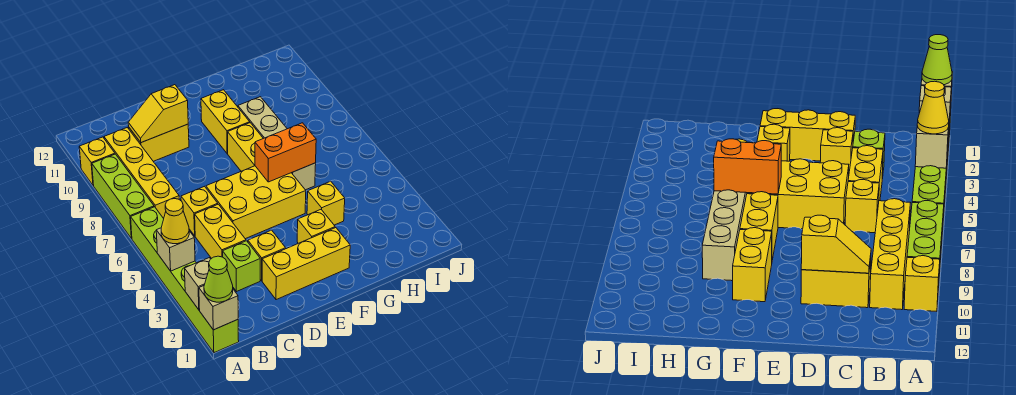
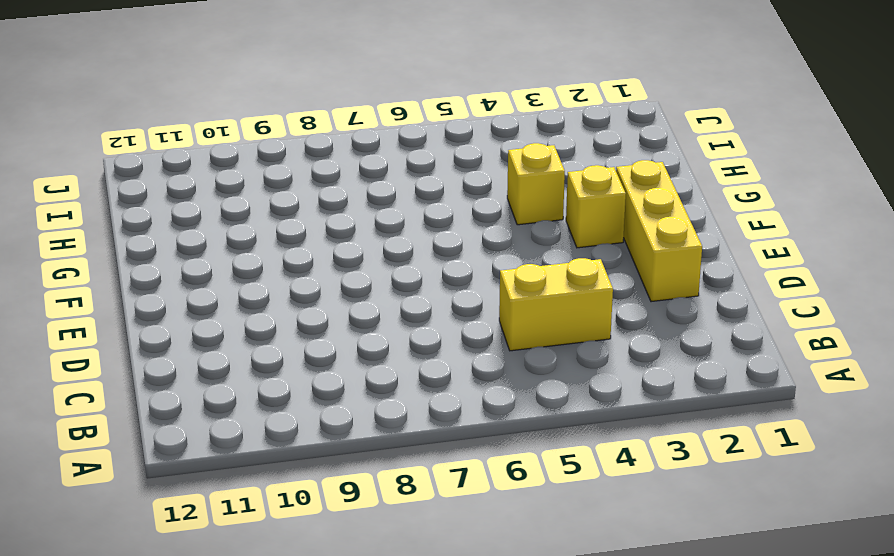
none -> lime brick A1:A6 level 1
none -> lime brick A7:A9 level 1
none -> yellow brick A10 level 1

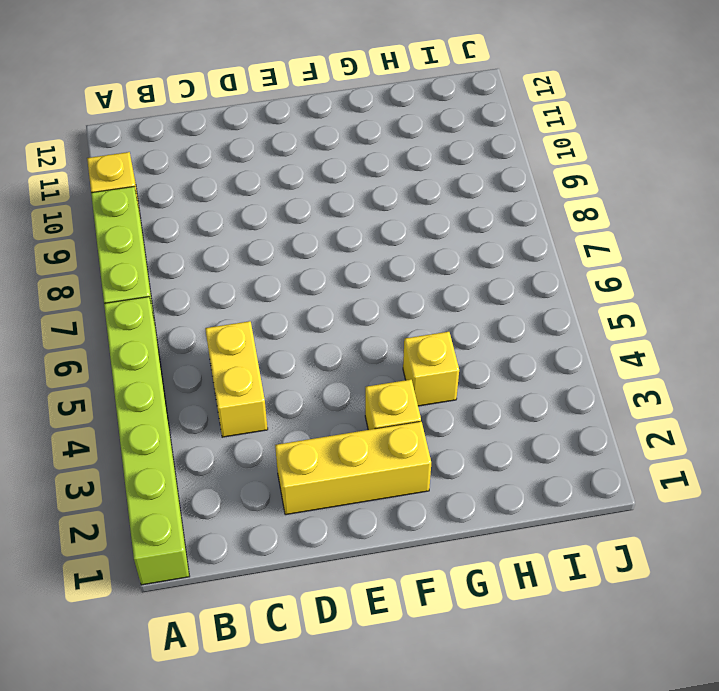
none -> yellow brick B7:B10 level 1
none -> lime brick C3 level 1
none -> yellow brick C6 level 1

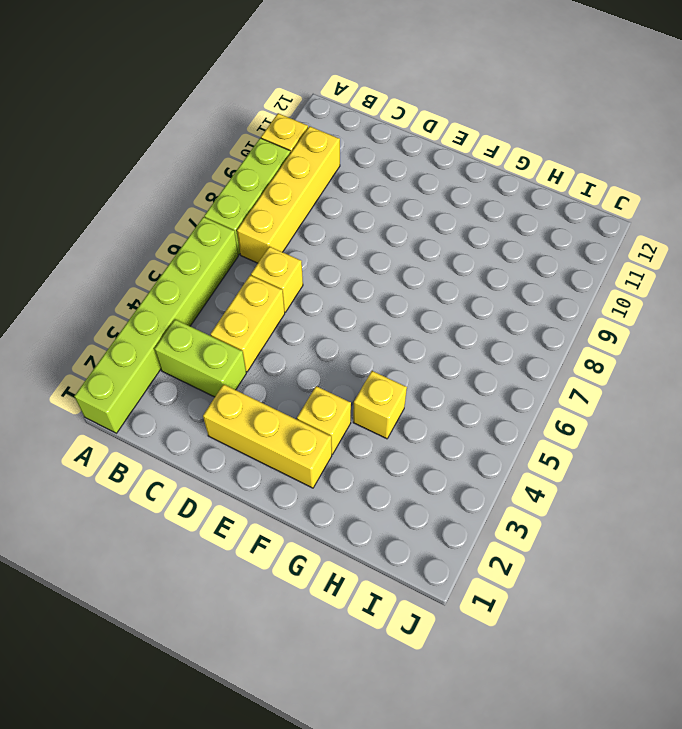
lime brick B3:C3 level 1 -> lime brick C3 level 1
none -> yellow brick C10:D10 level 1
none -> yellow brick D3 level 1
none -> yellow brick D5:F6 level 1

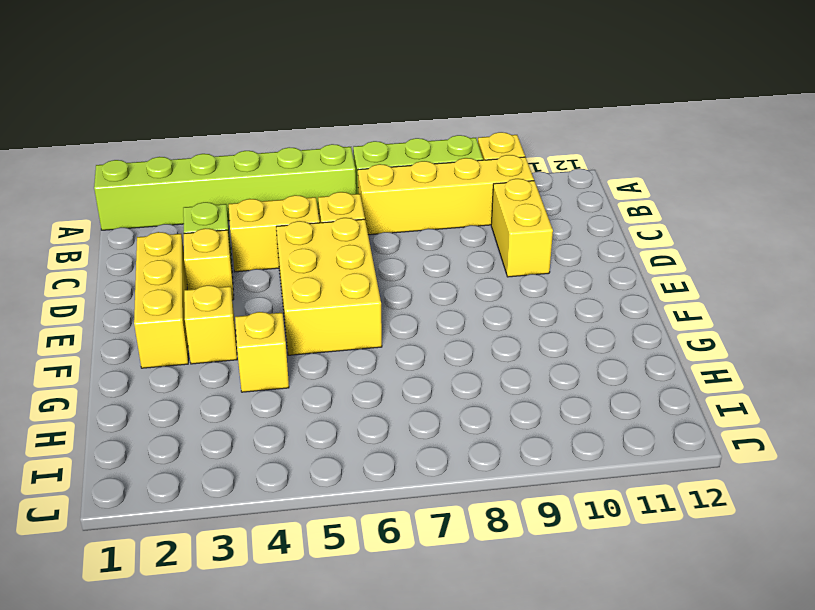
none -> yellow brick F7:F8 level 1
none -> yellow brick F9:F10 level 1
none -> tan brick G6:G9 level 1

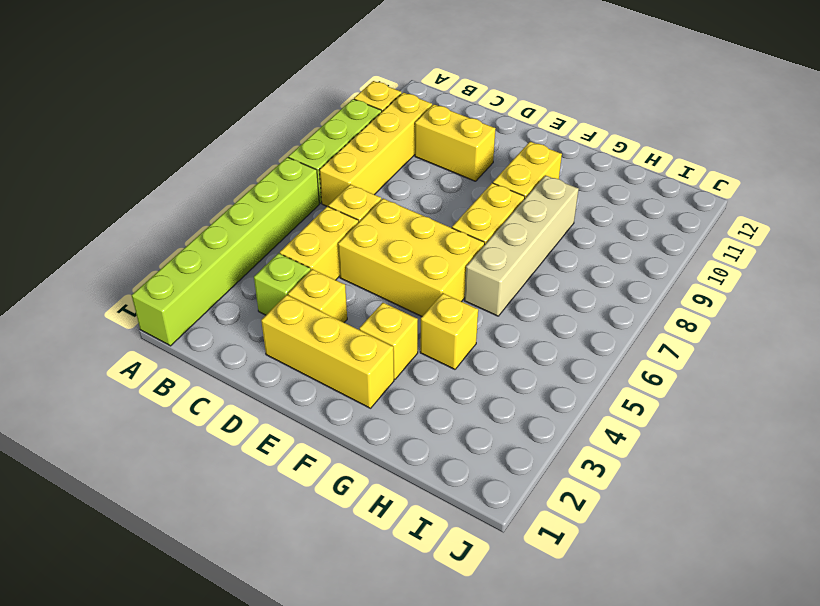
none -> tan brick A1 level 2
none -> tan brick A2 level 2
none -> tan brick A4 level 2

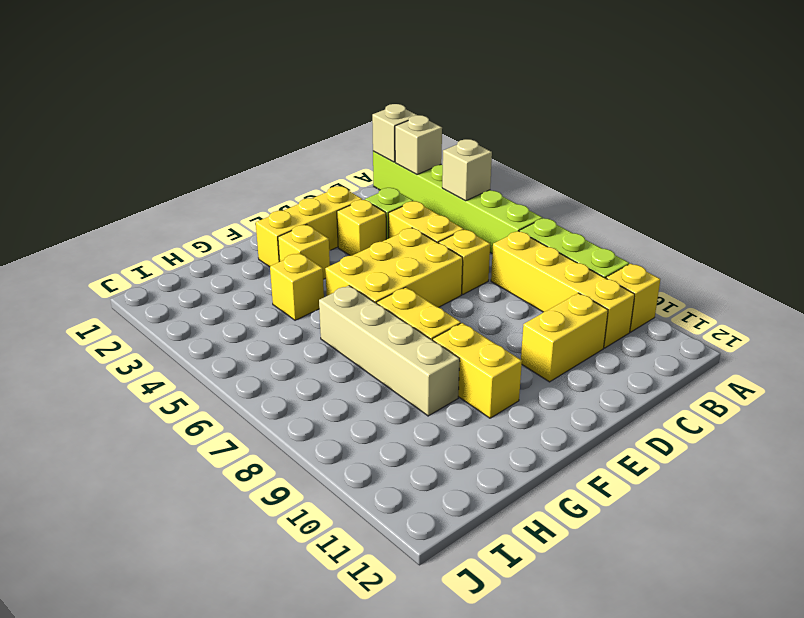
none -> yellow slope C10:D10 level 2 top D
none -> orange brick F6:G6 level 2
none -> lime cone A1 level 3

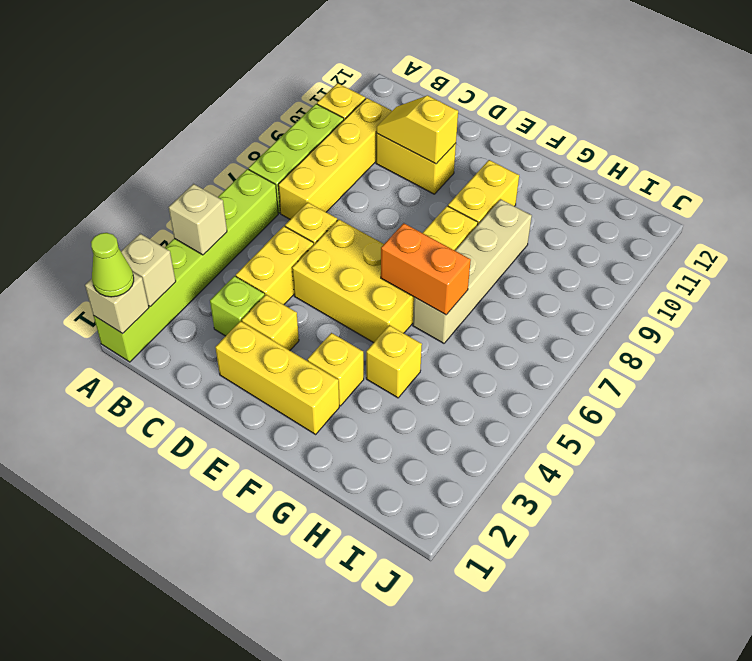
none -> yellow cone A4 level 3

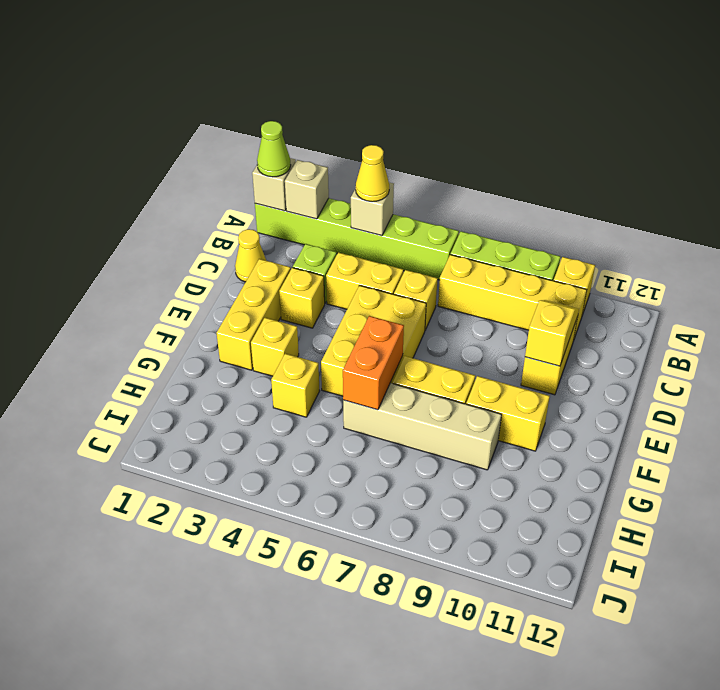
yellow cone C1 level 1 -> none

